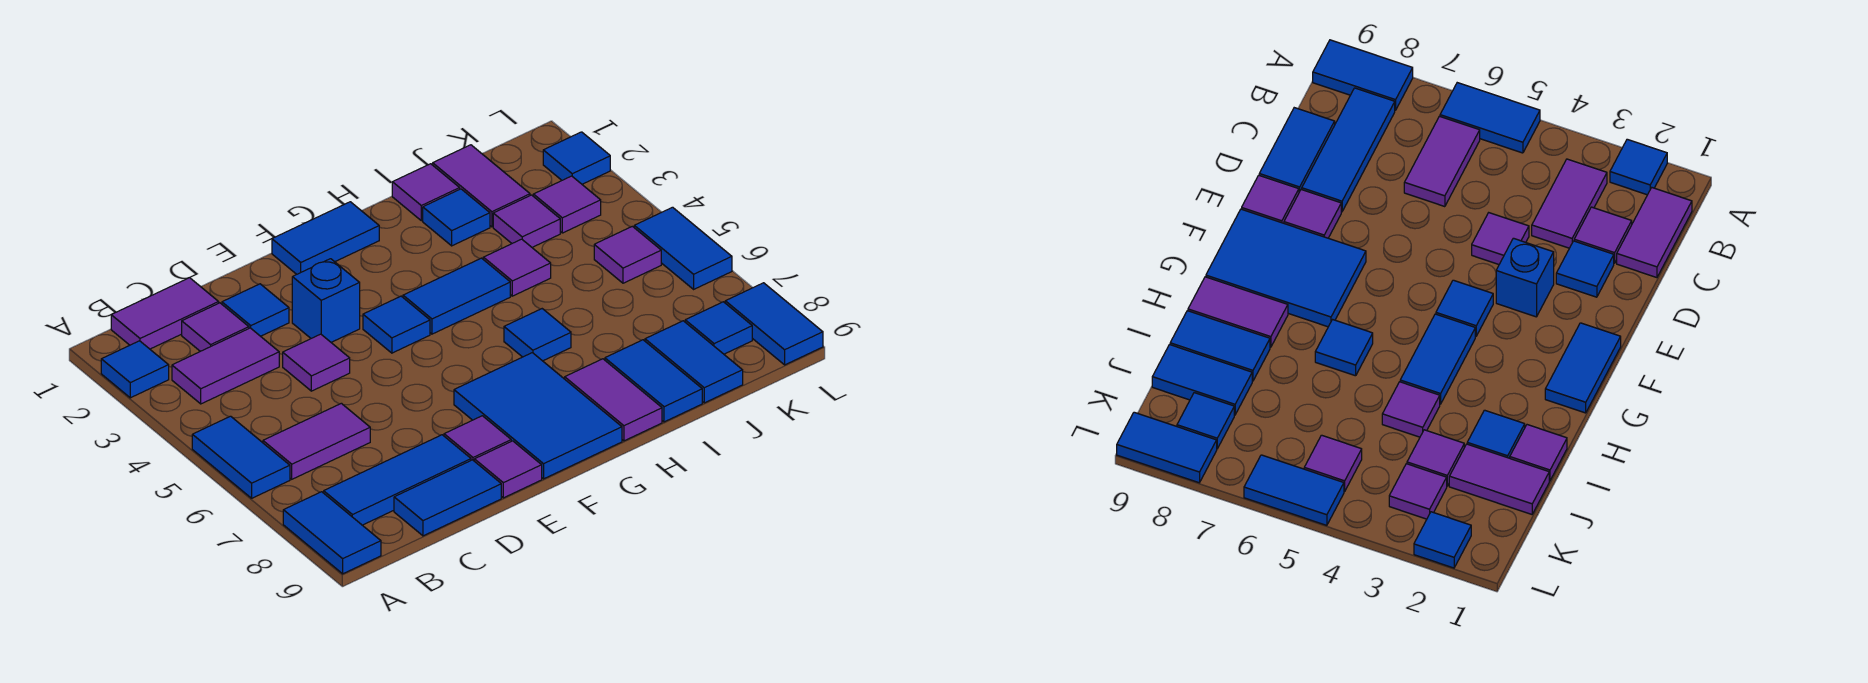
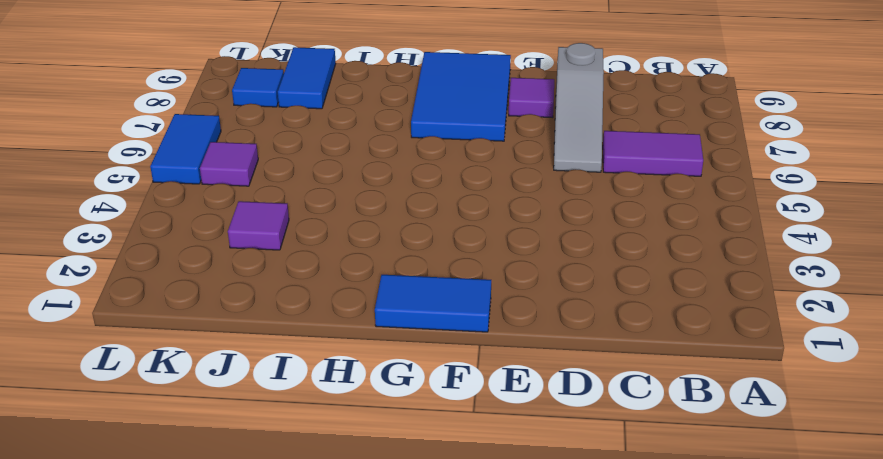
grey slope D6:D8 level 1 top 8 -> blue tile B8:D8 level 1
none -> blue tile A2 level 1
none -> blue tile A5:A6 level 1
none -> blue tile A8:A9 level 1
none -> purple tile B1:C1 level 1

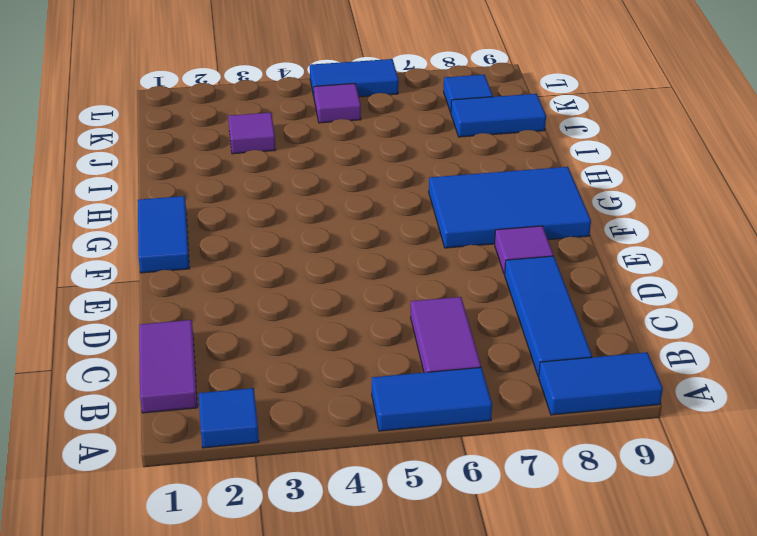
none -> purple tile B3:C3 level 1
none -> purple tile C2 level 1
none -> blue tile C9:D9 level 1
none -> blue tile D2 level 1

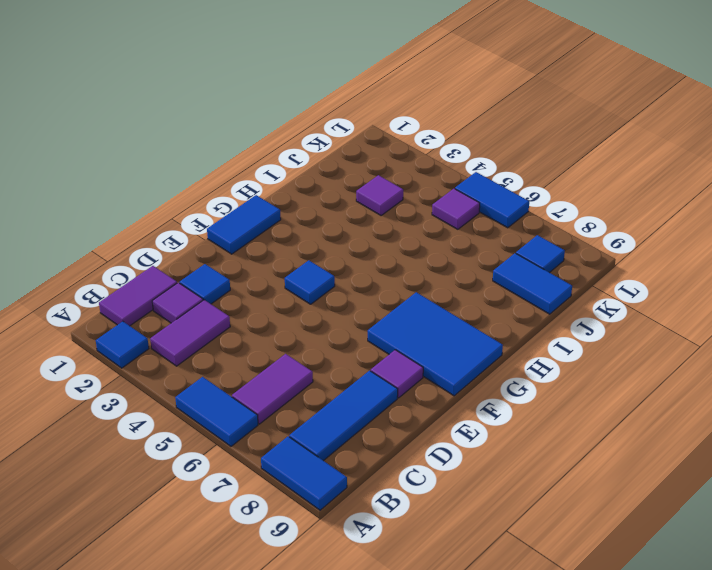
none -> blue tile C9:D9 level 1
none -> purple tile D4 level 1
none -> blue brick E3 level 1
none -> purple tile E9 level 1

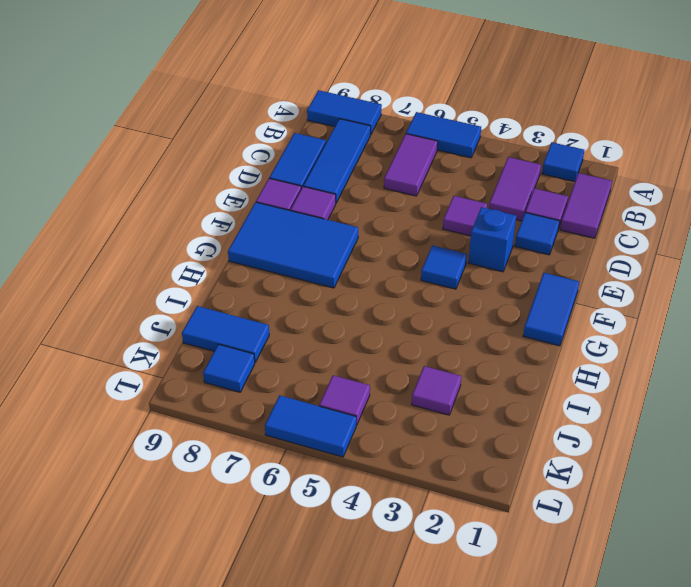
none -> blue tile G4:H4 level 1
none -> blue tile H6 level 1
none -> purple tile H8:H9 level 1
none -> purple tile I1 level 1

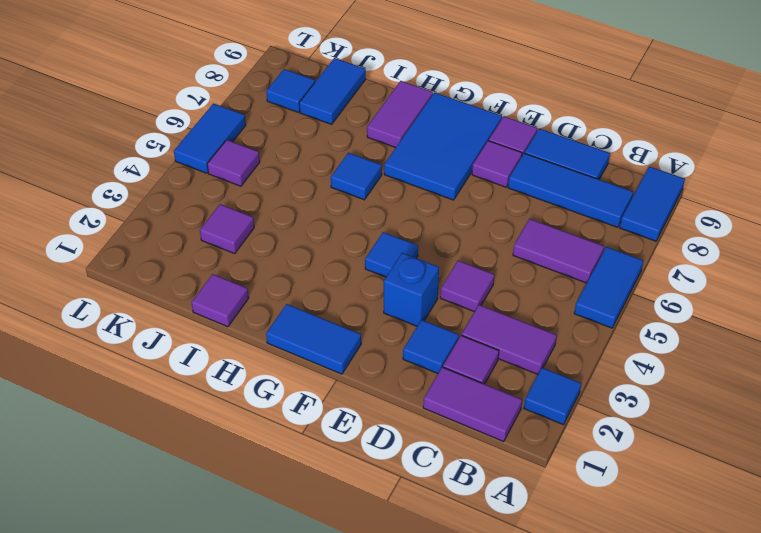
none -> blue tile G4:H4 level 1
none -> blue tile I2 level 1
none -> purple tile I4 level 1
none -> blue tile I8:I9 level 1

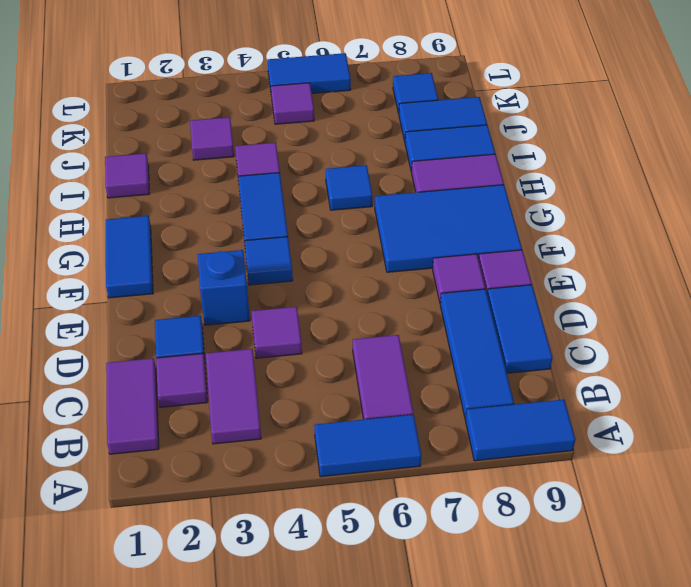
none -> blue tile A2 level 1
none -> blue tile I2 level 1
none -> purple tile J1:J2 level 1
none -> purple tile K3 level 1

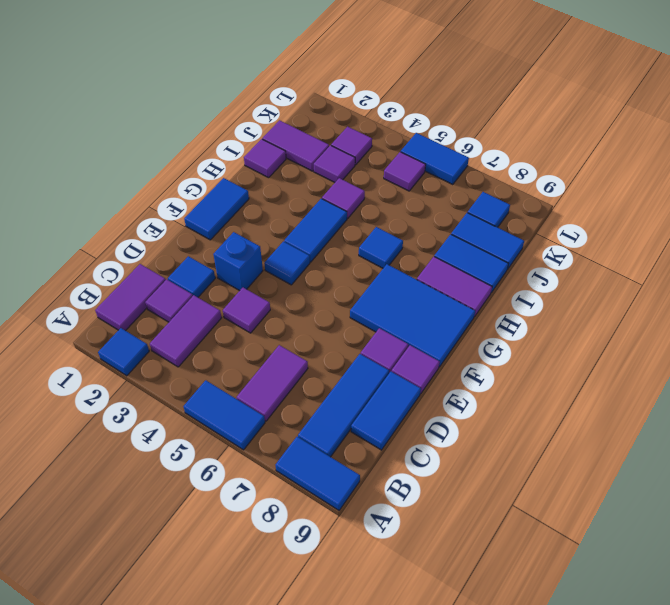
none -> blue tile I2 level 1
none -> blue tile L2 level 1
none -> blue tile L8:L9 level 1

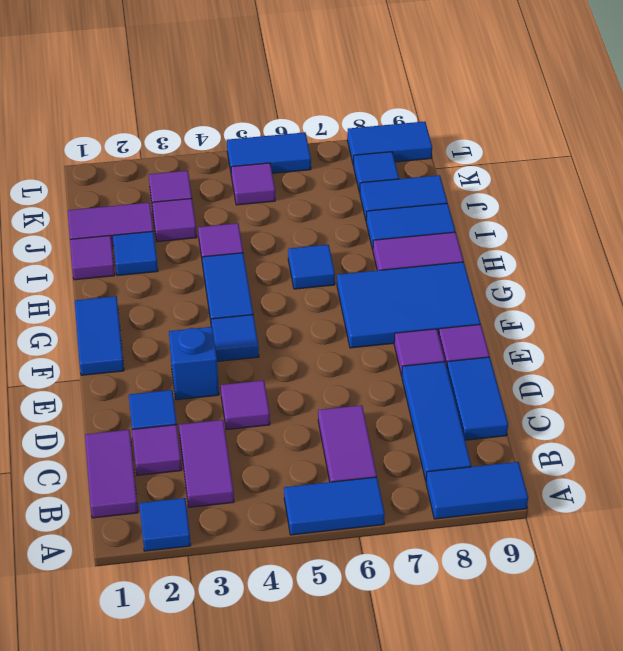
none -> blue tile L2 level 1

